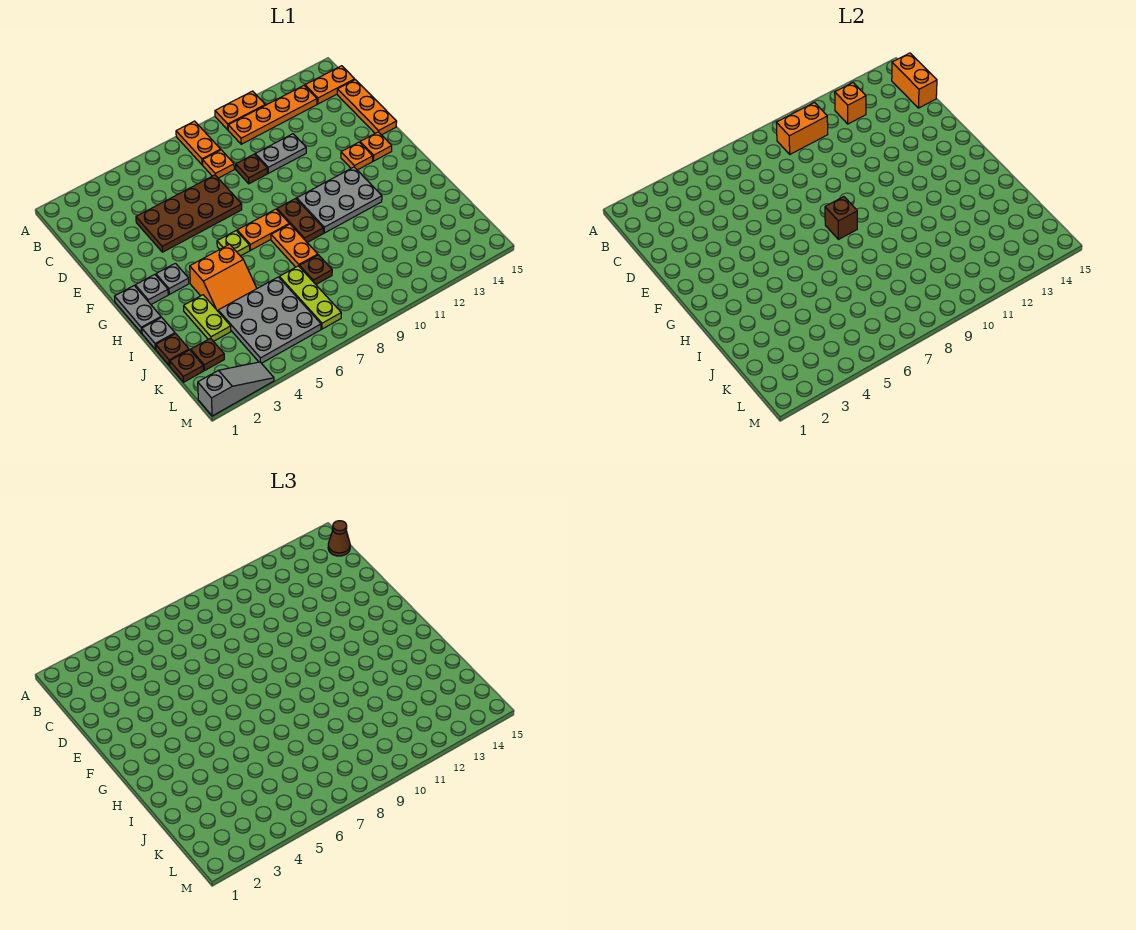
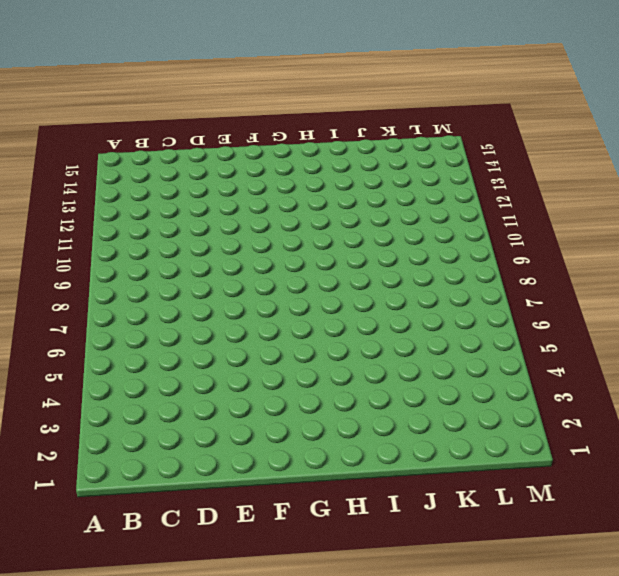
none -> orange plate A8:B8 level 1
none -> orange plate A10:A11 level 1
none -> orange plate B10:B13 level 1
none -> orange plate B14:B15 level 1

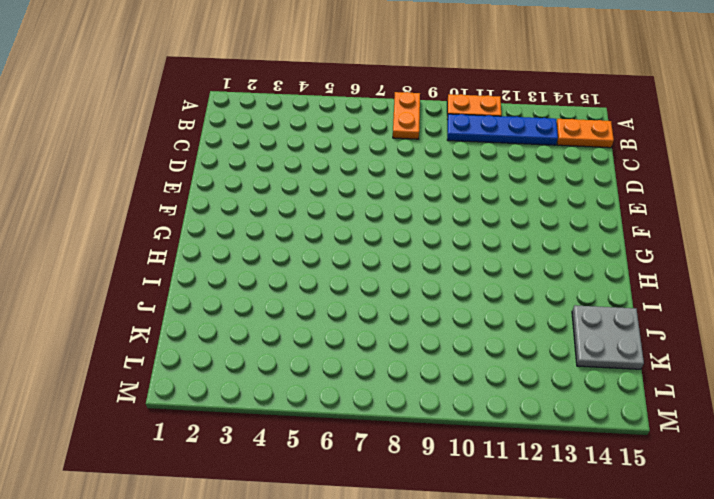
blue plate B10:B13 level 1 -> orange plate B10:B13 level 1
grey plate J14:K15 level 1 -> none
none -> orange plate C8 level 1
none -> orange plate C15:E15 level 1
none -> brown plate D4:E7 level 1
none -> brown plate D9 level 1

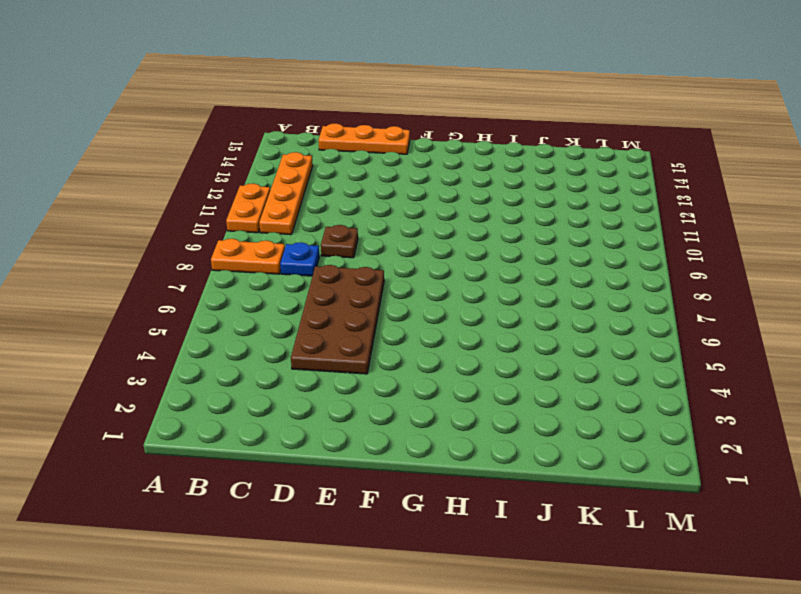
blue plate C8 level 1 -> orange plate C8 level 1
none -> orange plate B14:B15 level 1
none -> grey plate D10:D11 level 1
none -> orange plate F13 level 1
none -> orange plate F14 level 1

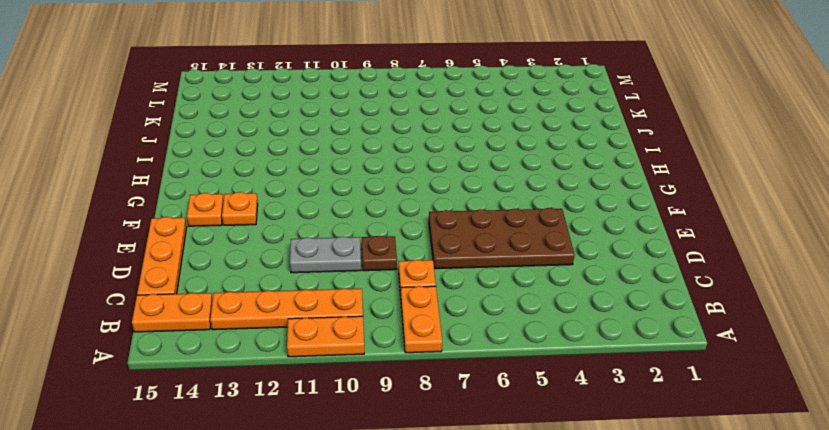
none -> grey plate G1:H1 level 1
none -> grey plate G2 level 1
none -> grey plate G3 level 1
none -> lime plate G6 level 1

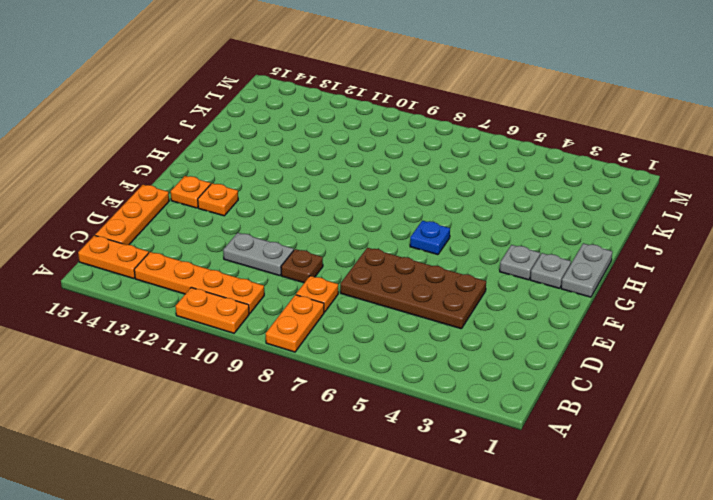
blue plate G6 level 1 -> lime plate G6 level 1
none -> orange plate G7:G8 level 1
none -> brown plate G9:H9 level 1
none -> grey plate G10:H12 level 1
none -> orange slope H4:I5 level 1 top H

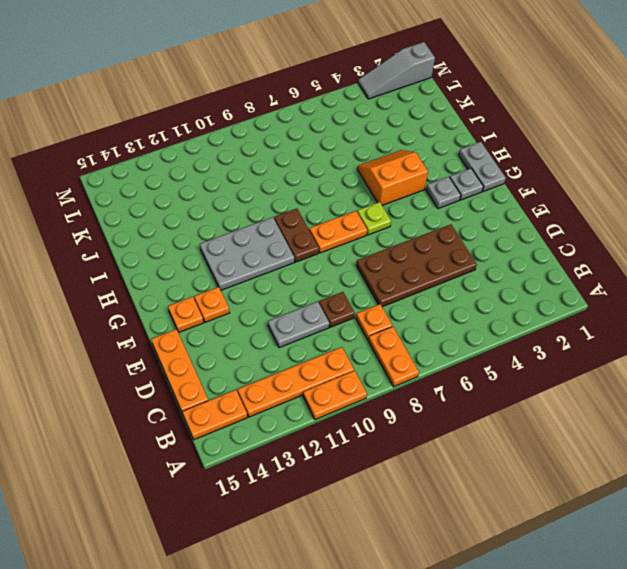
none -> orange plate H8:I8 level 1
none -> grey plate I1 level 1
none -> lime plate I3:J3 level 1
none -> brown plate J1 level 1

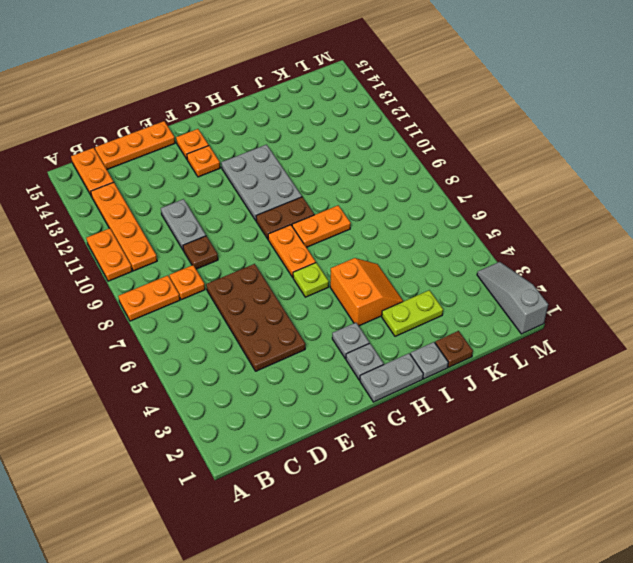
none -> grey plate J4:L6 level 1
none -> lime plate J7:L7 level 1
none -> brown plate J8 level 1
none -> brown plate K1 level 1

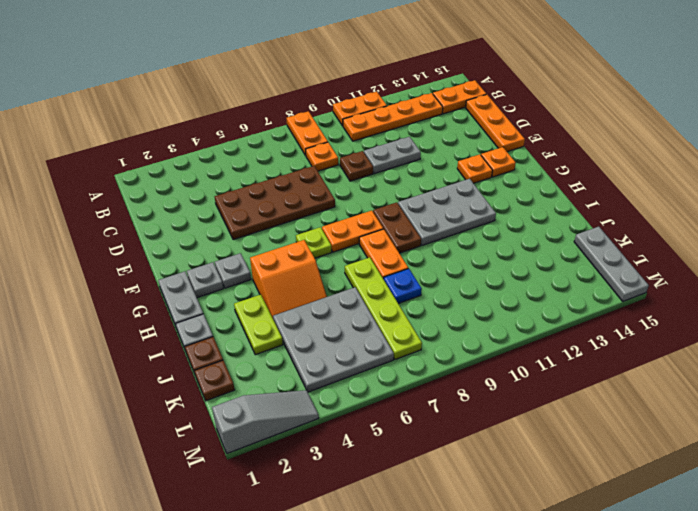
lime plate I7:L7 level 1 -> lime plate J7:L7 level 1
blue plate J8 level 1 -> brown plate J8 level 1
grey plate K15:M15 level 1 -> none
none -> brown plate K2 level 1
none -> orange brick B9:B10 level 2
none -> orange brick B12 level 2
none -> orange brick B15:C15 level 2

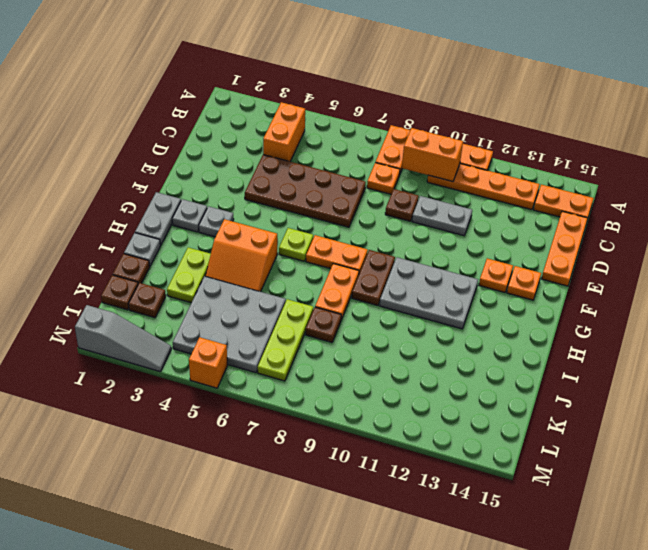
orange brick B4:C4 level 1 -> orange brick B15:C15 level 2
orange brick M5 level 1 -> orange brick B12 level 2
none -> brown brick G8 level 2
none -> brown cone B15 level 3

